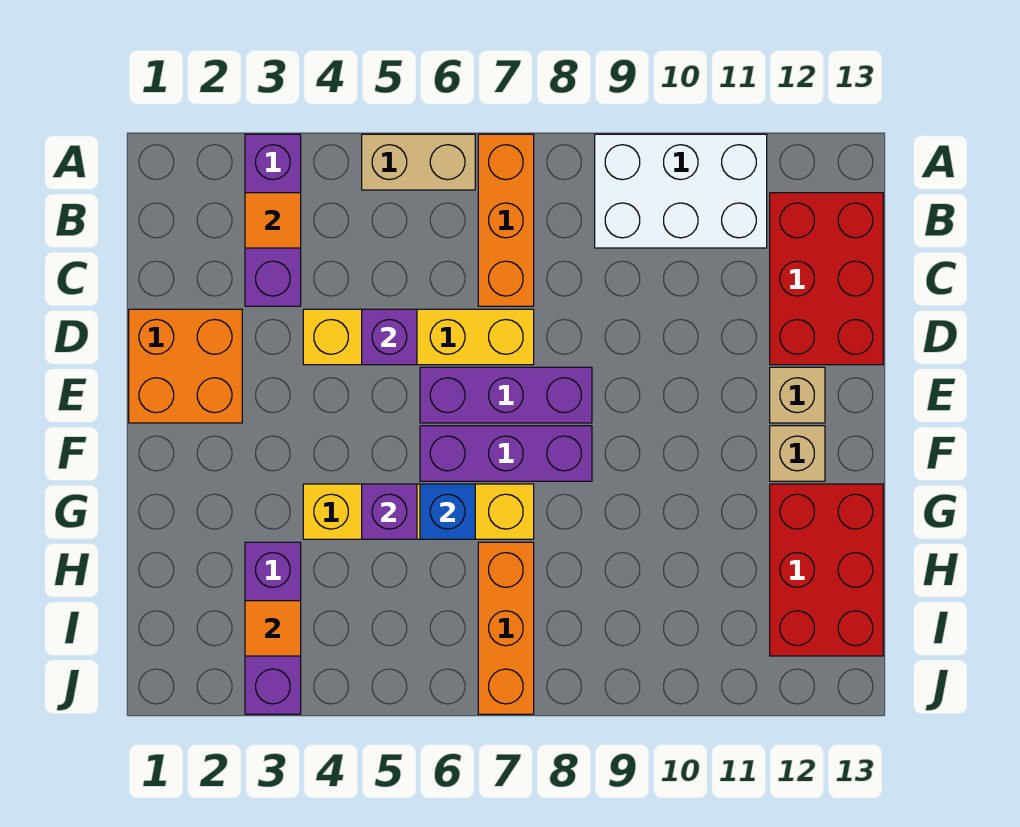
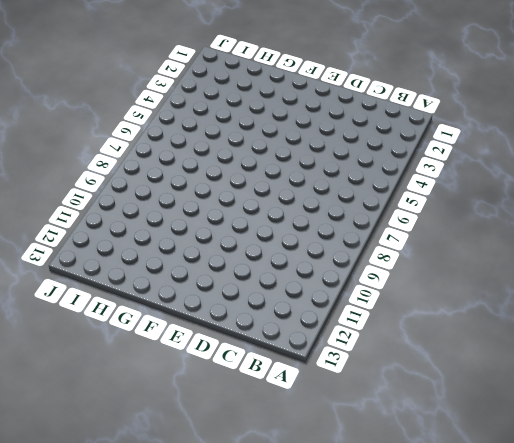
none -> purple brick A3:C3 level 1
none -> tan brick A5:A6 level 1
none -> orange brick A7:C7 level 1

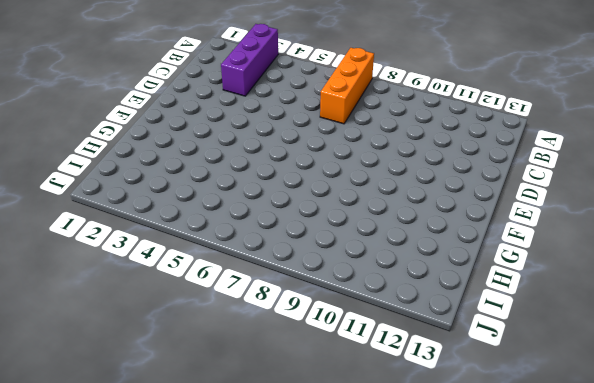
none -> tan brick A5:A6 level 1
none -> white brick A9:B11 level 1
none -> red brick B12:D13 level 1

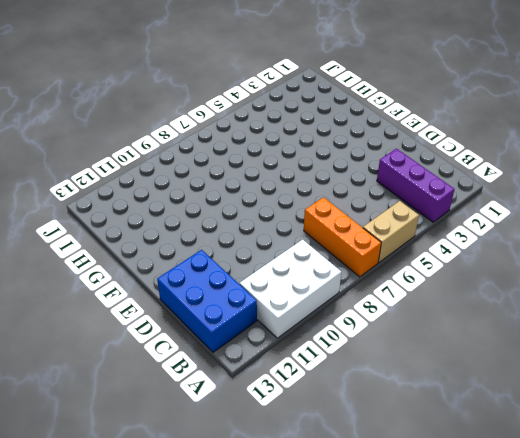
blue brick B12:D13 level 1 -> red brick B12:D13 level 1
none -> orange brick D1:E2 level 1
none -> yellow brick D4:D7 level 1
none -> purple brick E6:E8 level 1

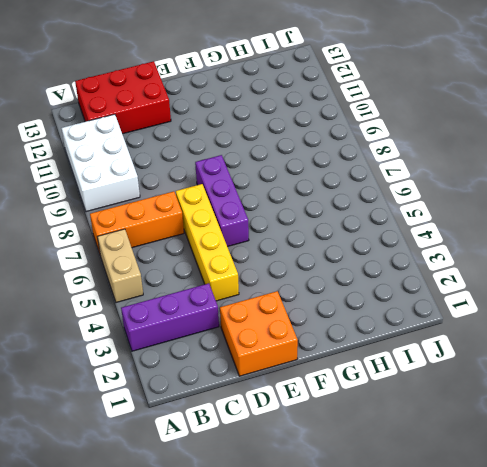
none -> tan brick E12 level 1
none -> purple brick F6:F8 level 1
none -> tan brick F12 level 1

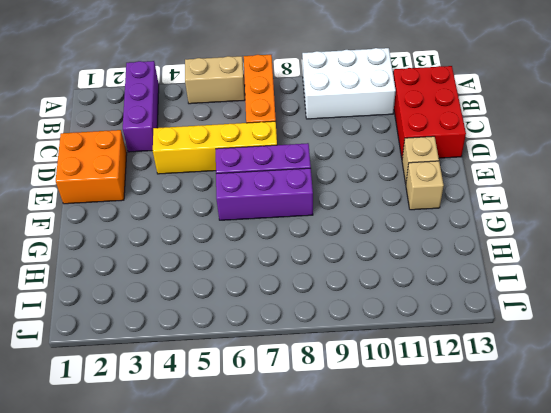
none -> yellow brick G4:G7 level 1
none -> red brick G12:I13 level 1
none -> purple brick H3:J3 level 1

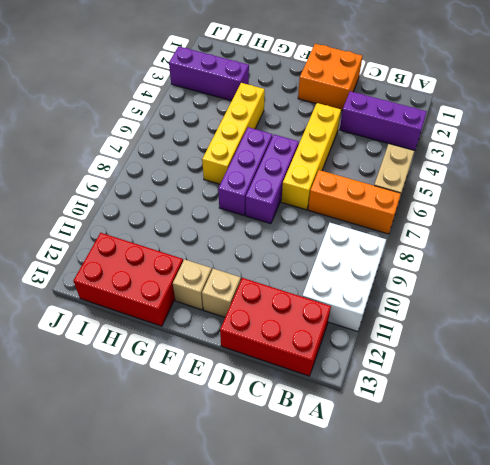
none -> orange brick H7:J7 level 1
none -> orange tile B3 level 2
none -> purple brick D5 level 2

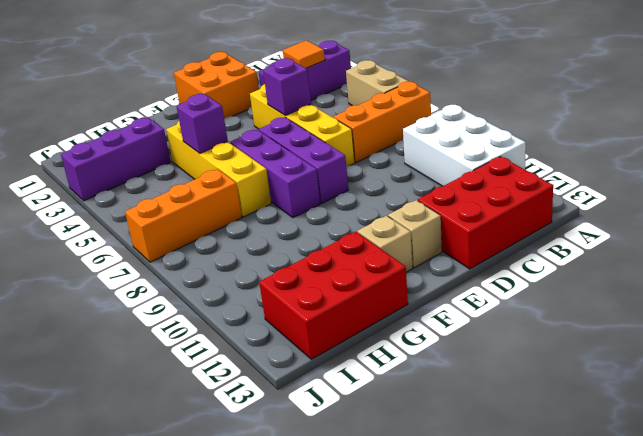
none -> blue brick G6 level 2
none -> orange tile I3 level 2

